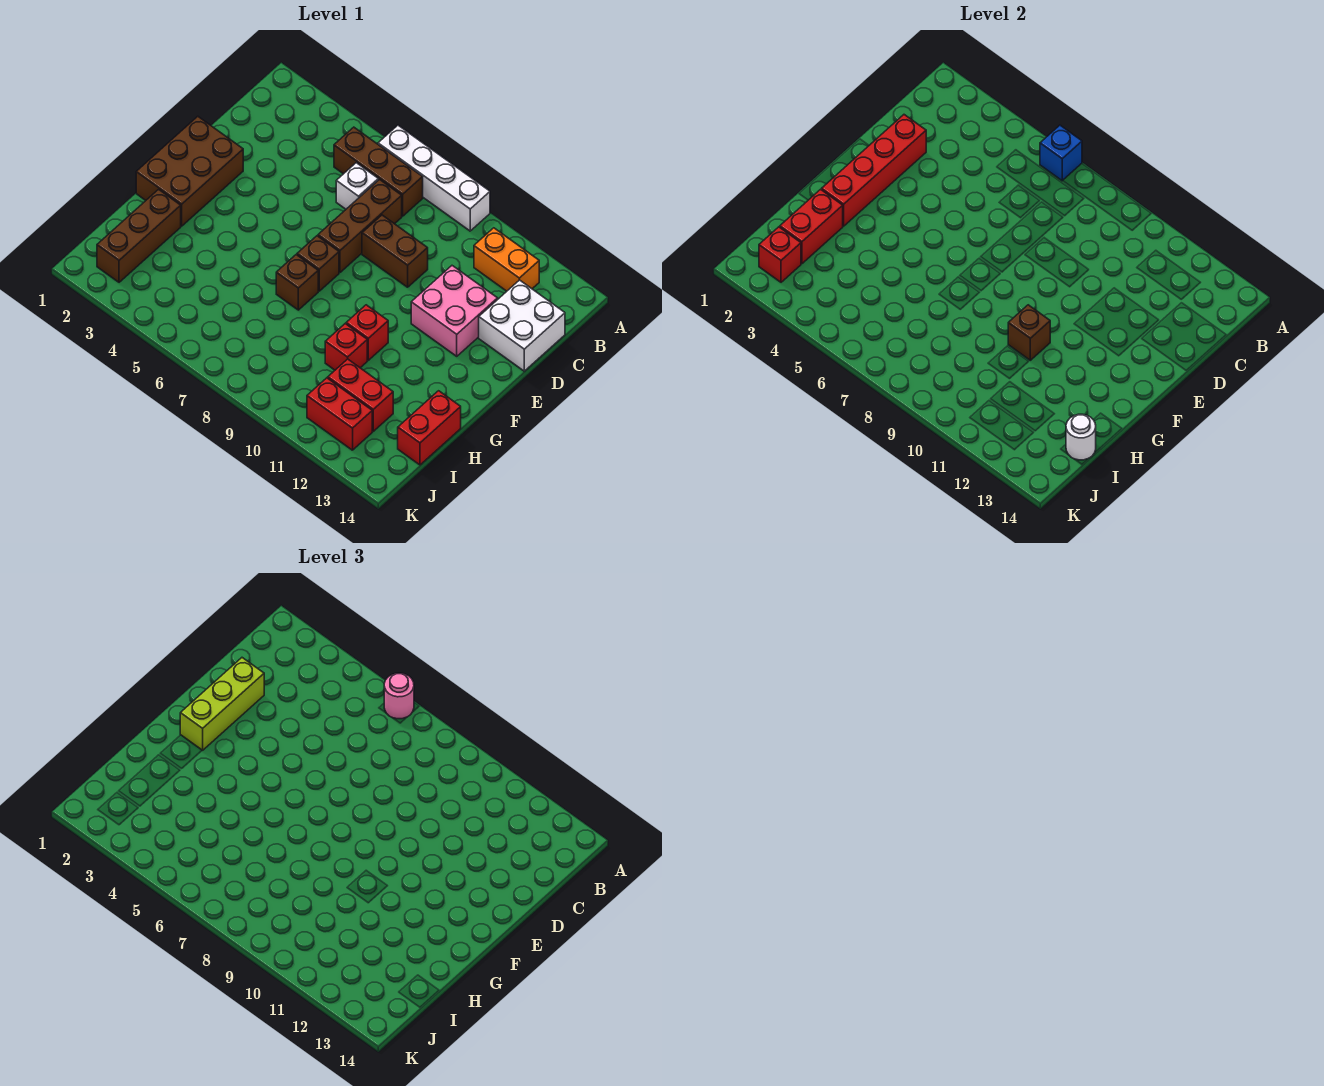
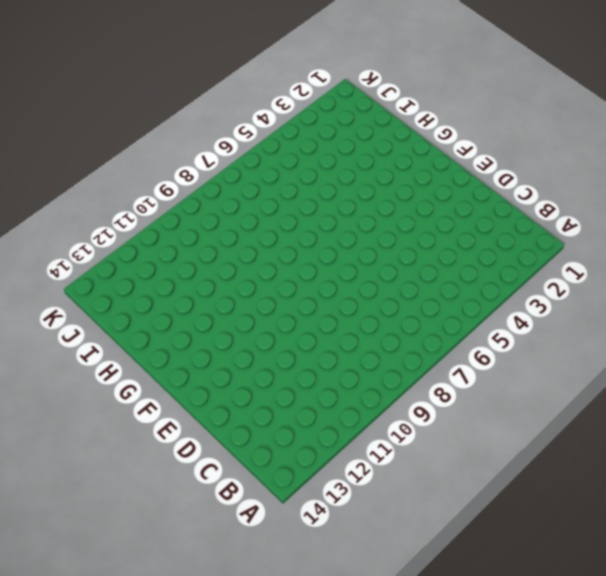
none -> white brick A6:A9 level 1
none -> brown brick B5:B7 level 1
none -> orange brick B11:B12 level 1

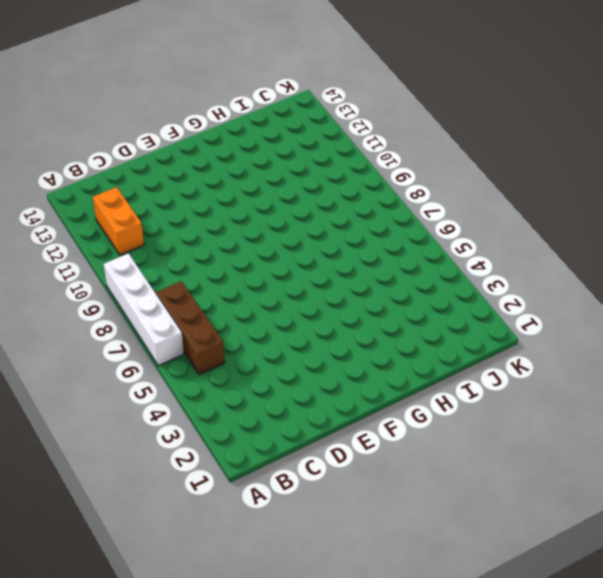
none -> white brick C6 level 1
none -> brown brick C7:E7 level 1
none -> white brick C13:D14 level 1

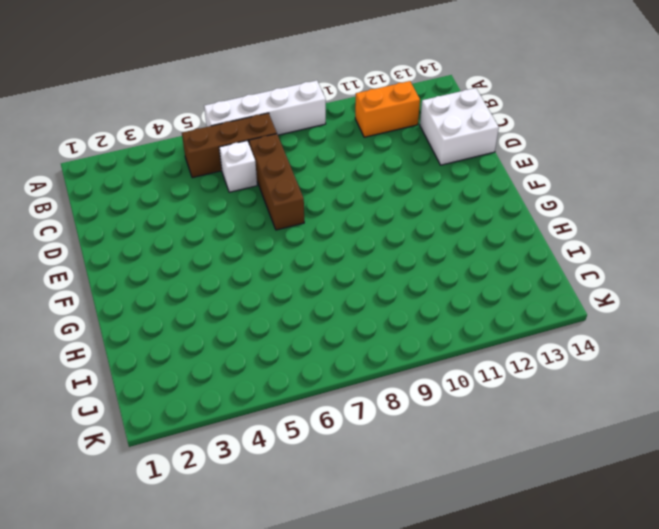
none -> brown brick D8:D9 level 1
none -> pink brick D11:E12 level 1
none -> brown brick E1:G2 level 1

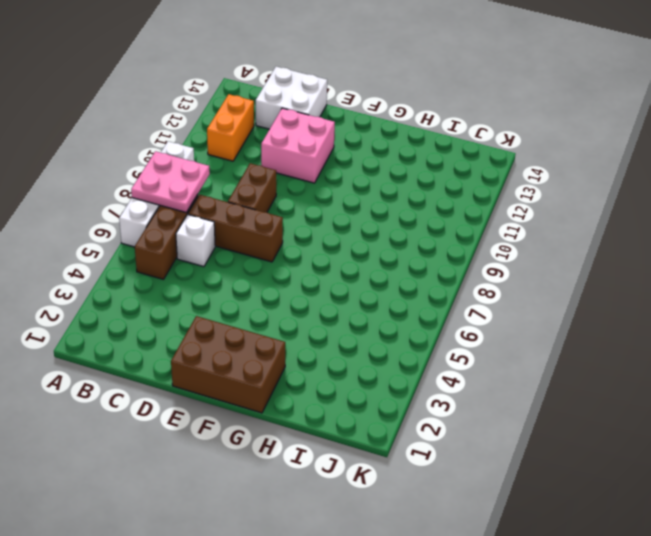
pink plate A7:B8 level 2 -> none
none -> brown brick F7 level 1
none -> brown brick G7 level 1
none -> red brick G10 level 1

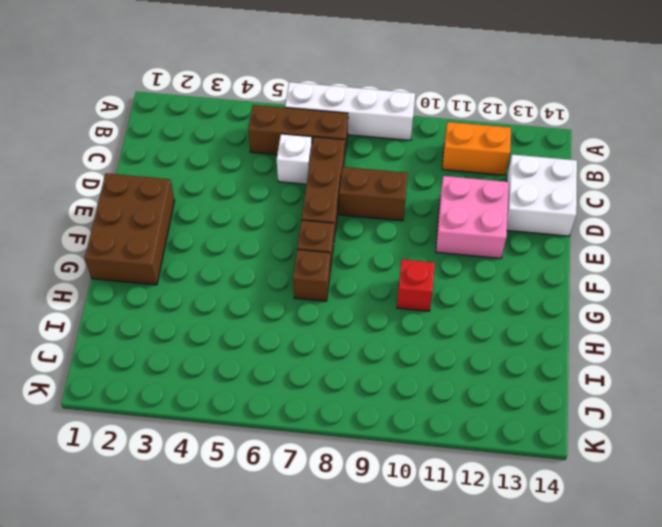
none -> brown brick H2:J2 level 1
none -> red brick H10 level 1
none -> red brick H14:I14 level 1

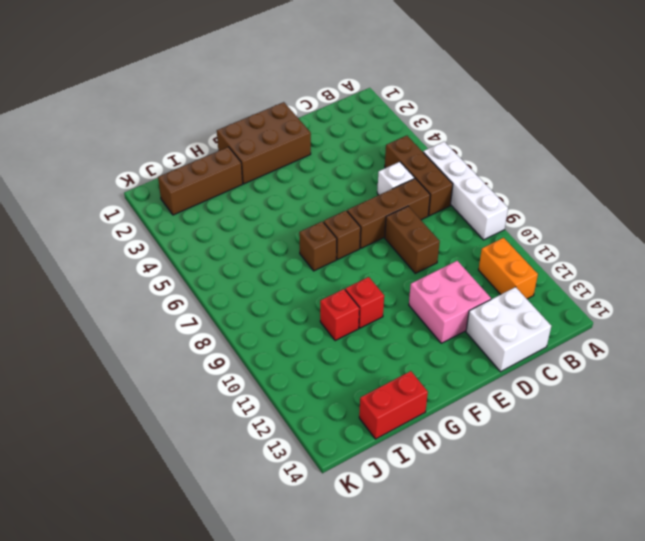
none -> red brick I11:I12 level 1
none -> red brick J11:J12 level 1
none -> blue brick A6 level 2

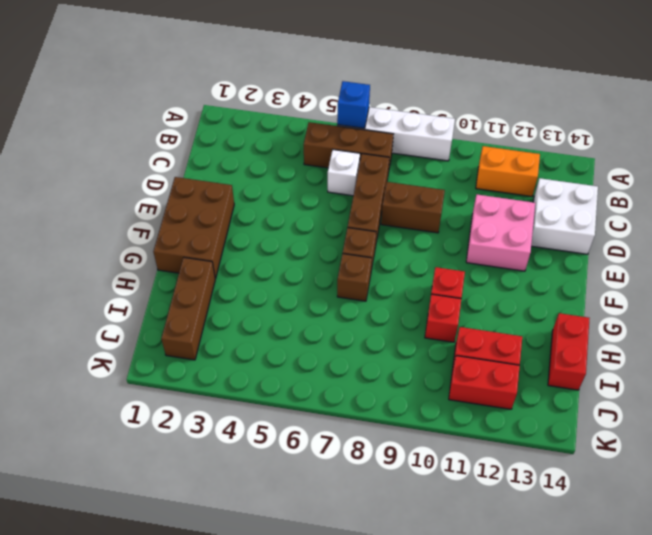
none -> red brick D2:G2 level 2
none -> brown brick G10 level 2
none -> red brick H2:I2 level 2

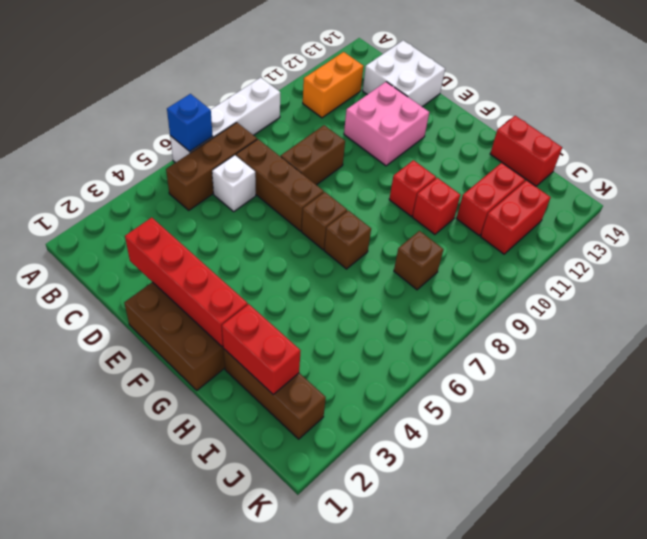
brown brick I8 level 1 -> brown brick G10 level 2
none -> white round brick I14 level 2
none -> red brick J2 level 2
none -> pink round brick A6 level 3

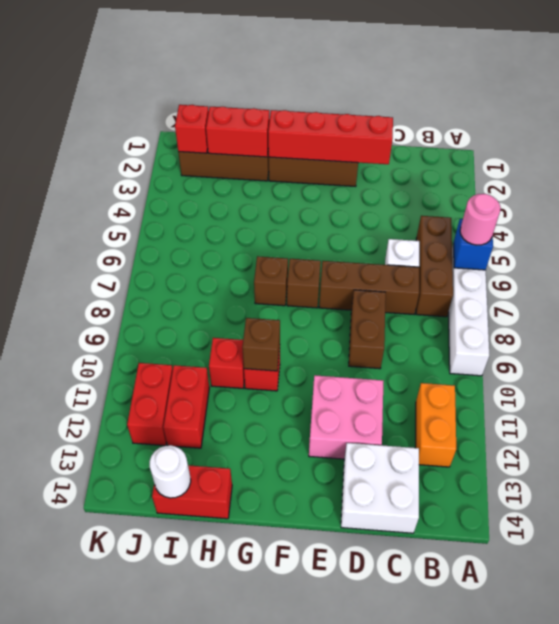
none -> lime brick D2:F2 level 3

